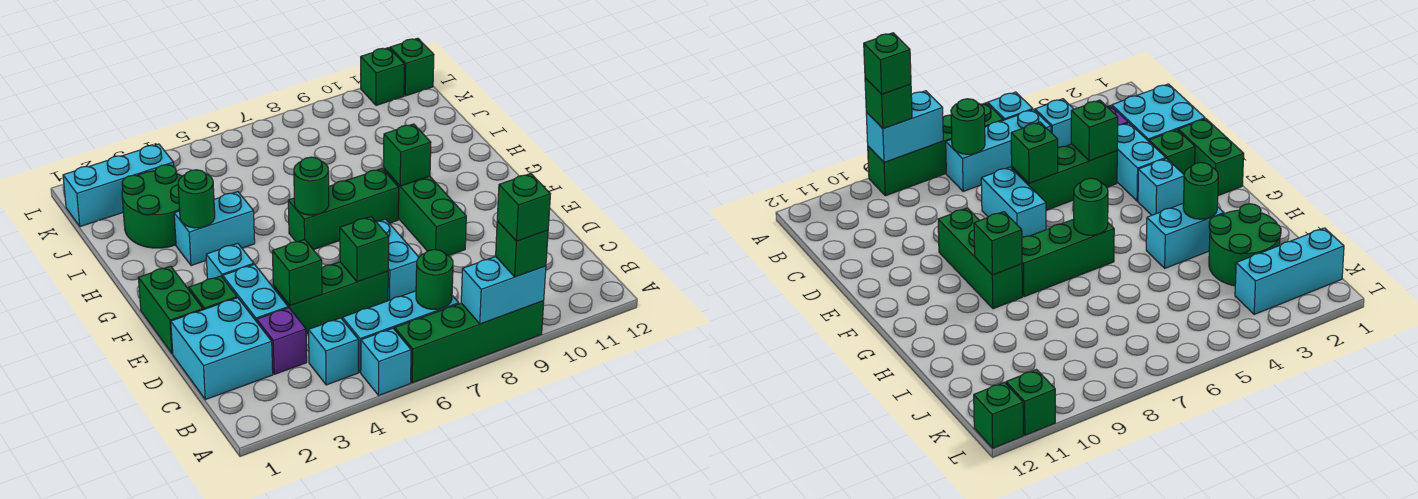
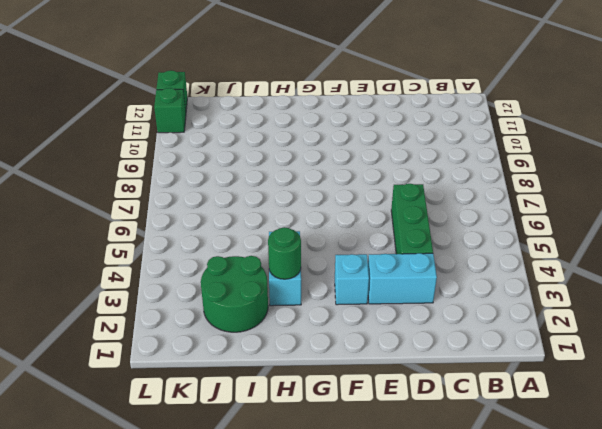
none -> cyan brick A5 level 1
none -> green brick A6:A9 level 1
none -> cyan brick B4 level 1

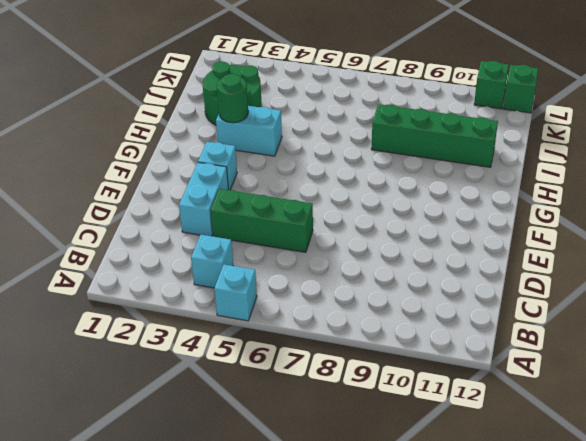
green brick I8:I11 level 1 -> green brick A6:A9 level 1
none -> cyan brick B5:B7 level 1
none -> cyan brick C1:D2 level 1
none -> purple brick C3 level 1

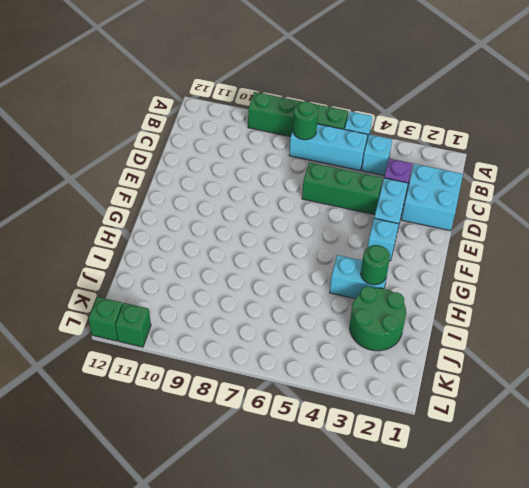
none -> cyan brick D7:E7 level 1
none -> green brick E1:F1 level 1
none -> green brick E2 level 1

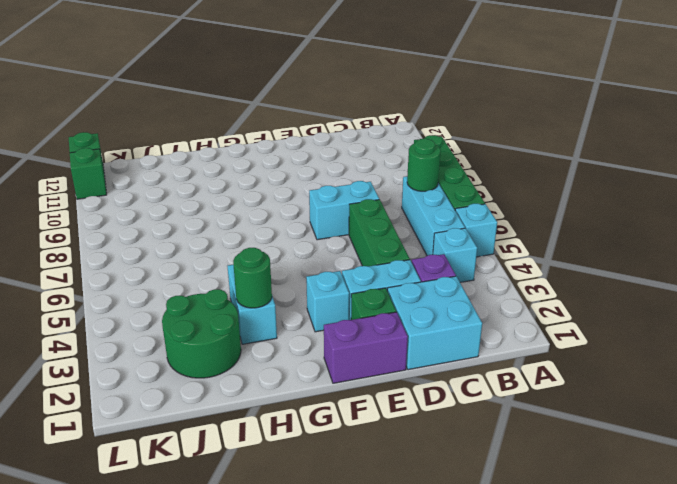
purple brick E1:F1 level 1 -> green brick E1:F1 level 1
none -> green brick E9:G9 level 1
none -> green brick G6:G8 level 1
none -> cyan brick K1:K3 level 1

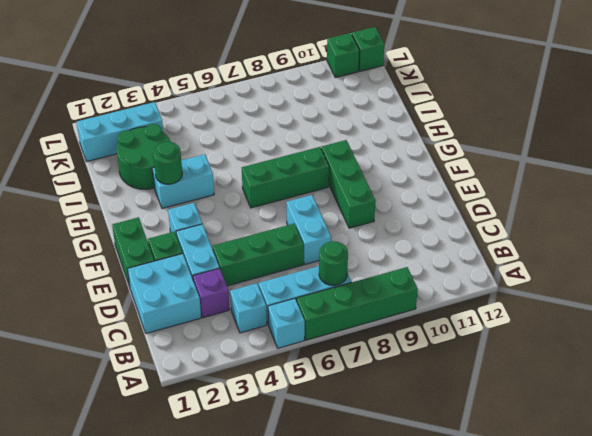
none -> cyan brick A8:A9 level 2
none -> green brick D4 level 2
none -> green brick D6 level 2

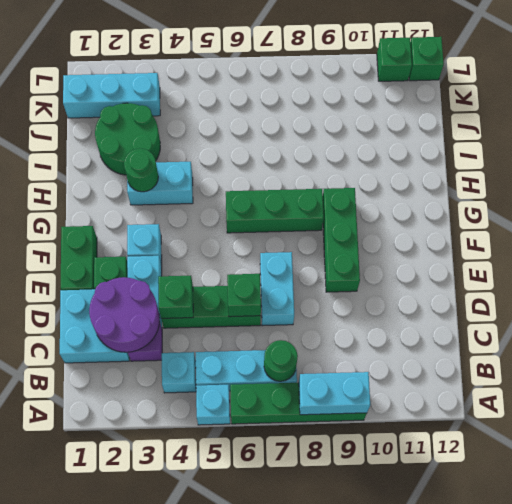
purple round brick C2:D3 level 2 -> none
none -> green round brick G6 level 2
none -> green brick G9 level 2
none -> green brick A9 level 3

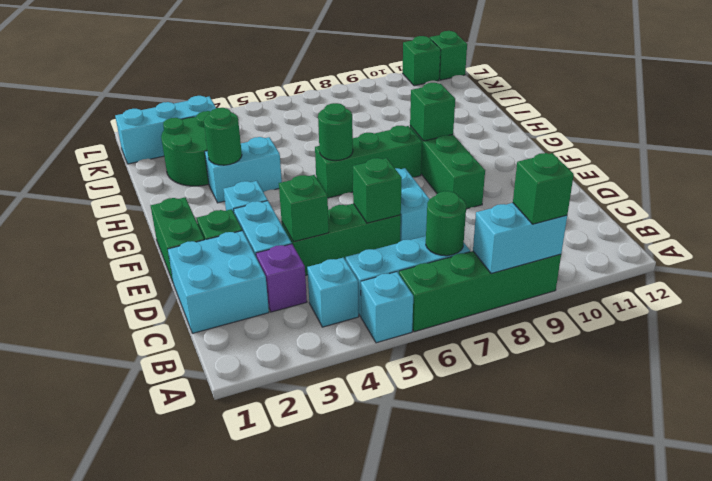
none -> green brick A9 level 4

